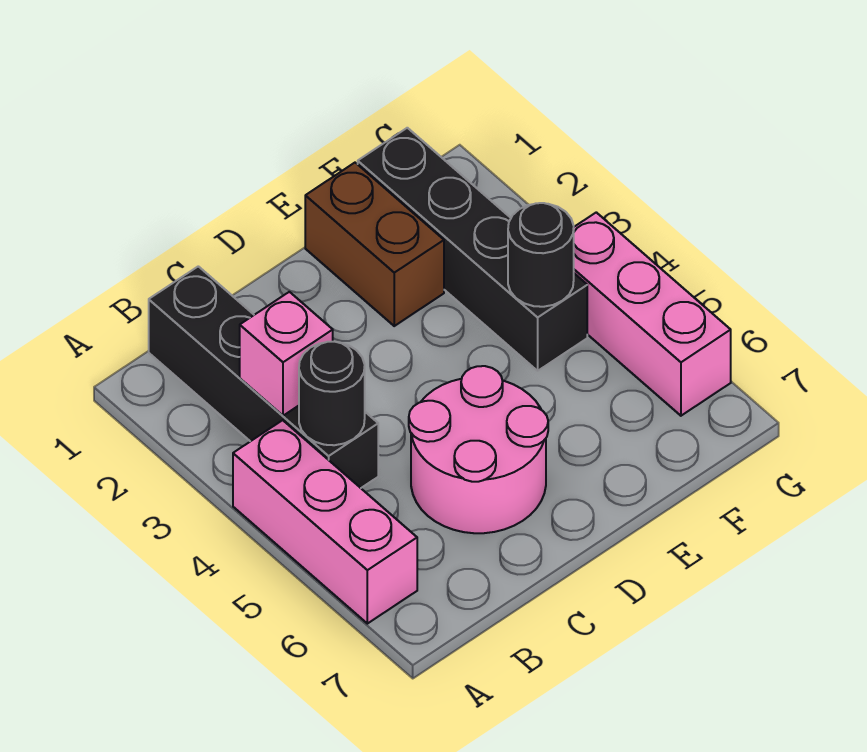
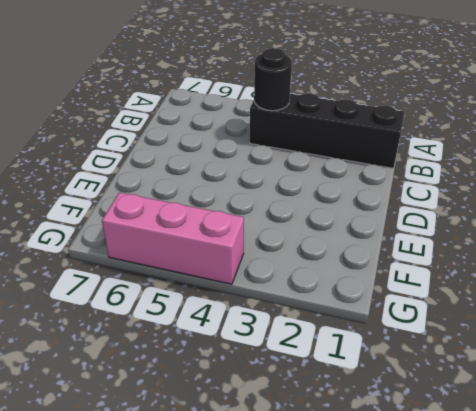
none -> pink brick A4:A6 level 1
none -> pink round brick C5:D6 level 1

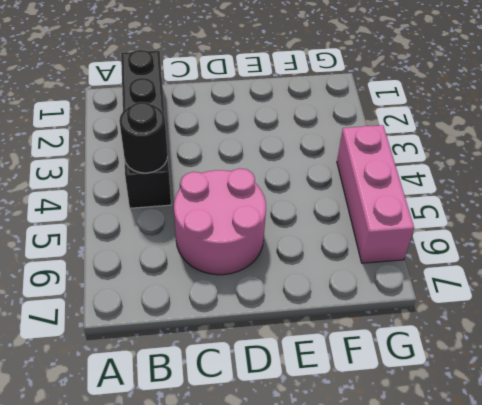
none -> pink brick A4:A6 level 1
none -> brown brick E1:E2 level 1

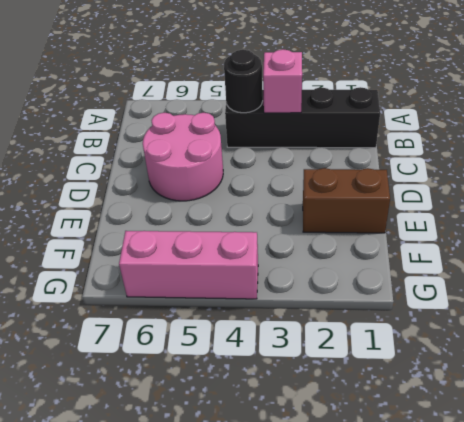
none -> pink brick A4:A6 level 1
none -> black brick F1:F4 level 1

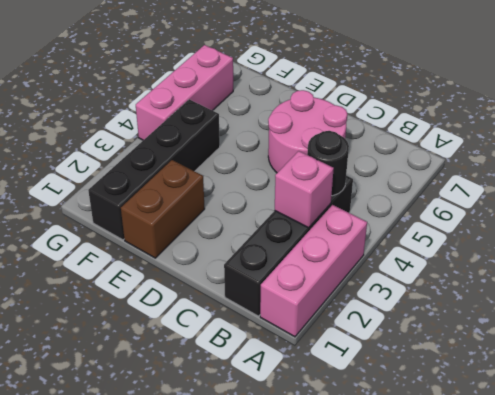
pink brick A1:A3 level 1 -> pink brick A4:A6 level 1
none -> black round brick F4 level 2

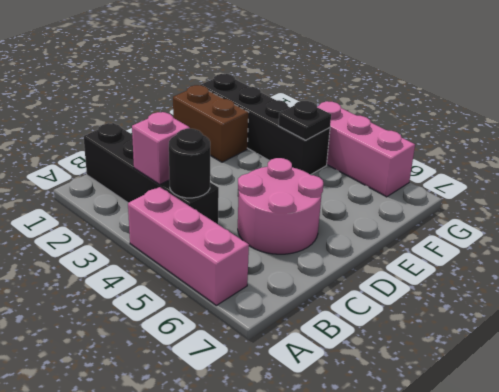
black plate F4 level 2 -> black round brick F4 level 2

